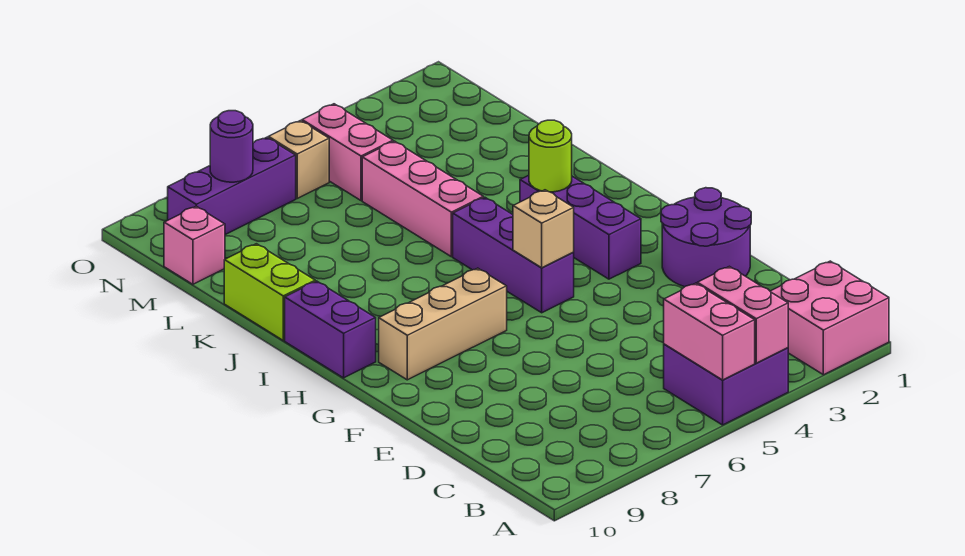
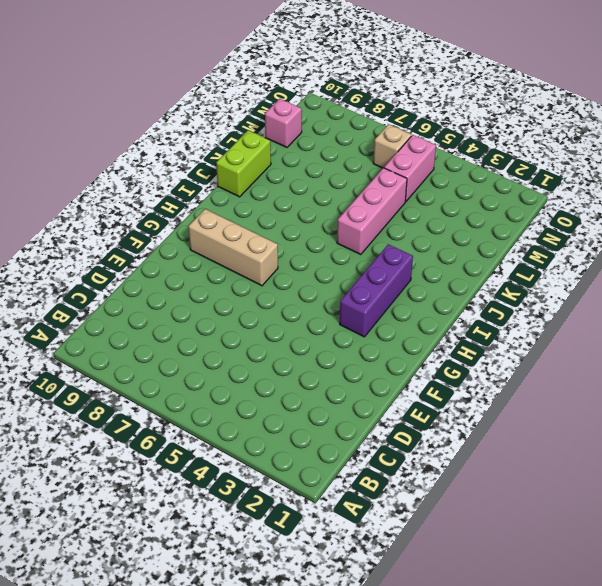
none -> pink brick A1:B2 level 1
none -> purple brick A4:B5 level 1
none -> purple round brick E1:F2 level 1

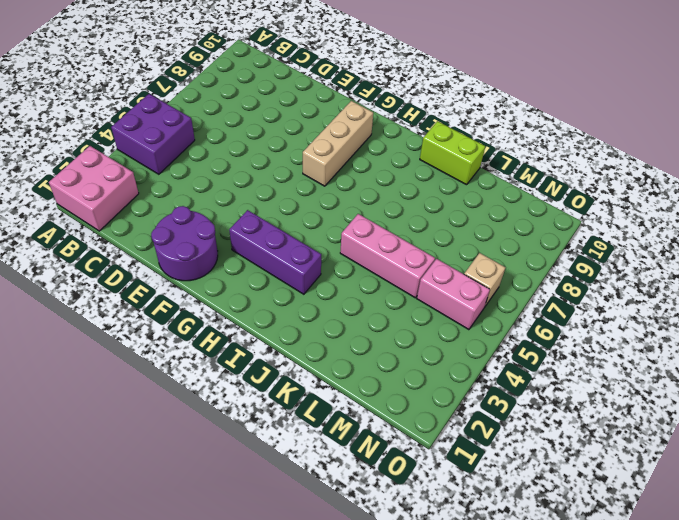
none -> purple brick G5:I5 level 1
none -> purple brick H10:I10 level 1
none -> pink brick M10 level 1

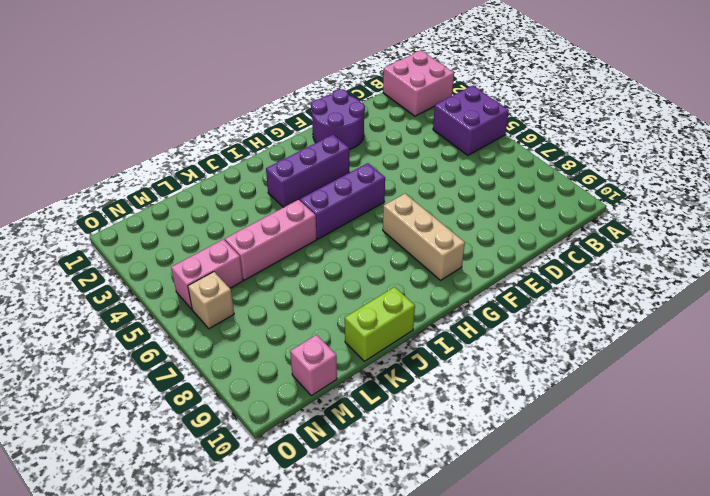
none -> purple brick H10:I10 level 1
none -> purple brick N7:N9 level 1
none -> pink brick A4:B4 level 2

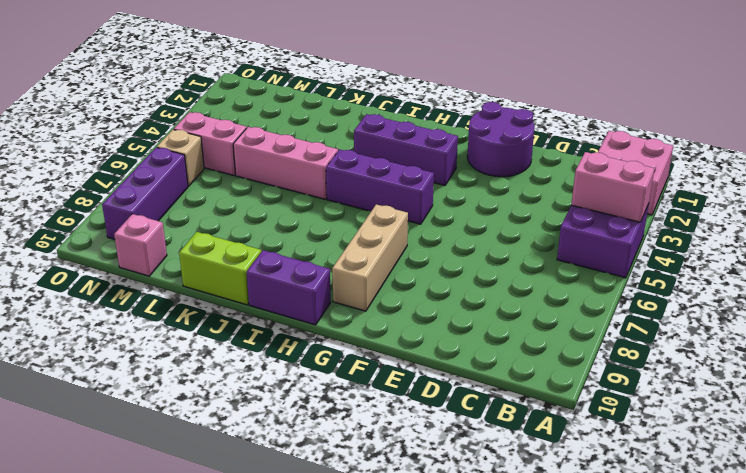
none -> pink brick A5:B5 level 2
none -> tan brick G5 level 2
none -> lime round brick I3 level 2

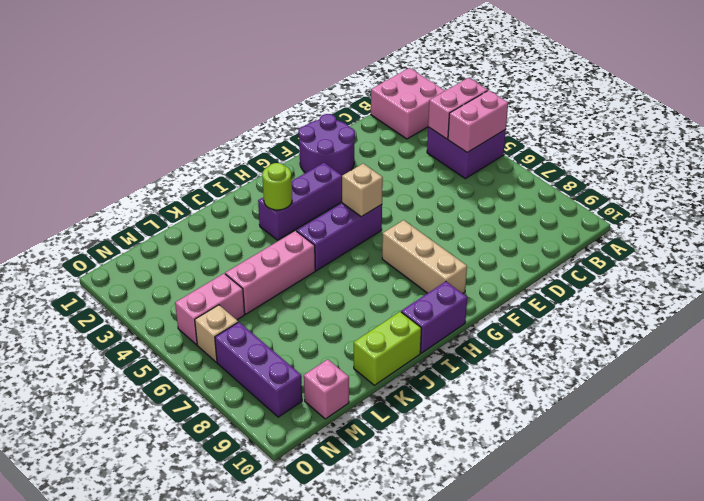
none -> purple round brick N8 level 2

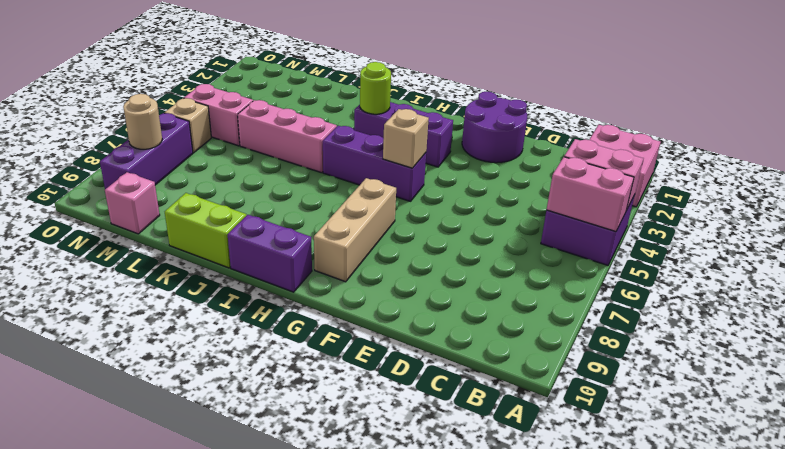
tan round brick N8 level 2 -> purple round brick N8 level 2

